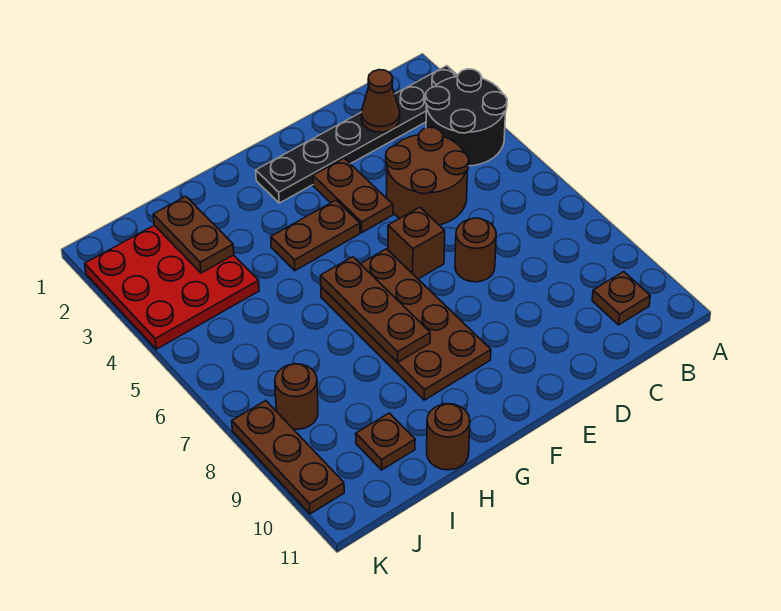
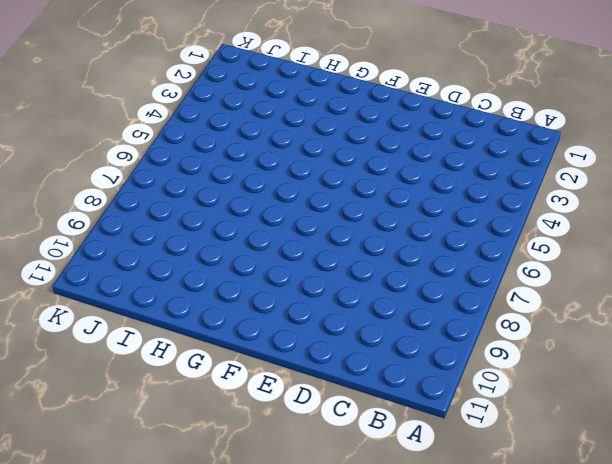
none -> black plate A2:F2 level 1
none -> black round brick A3:B4 level 1
none -> brown plate B10 level 1

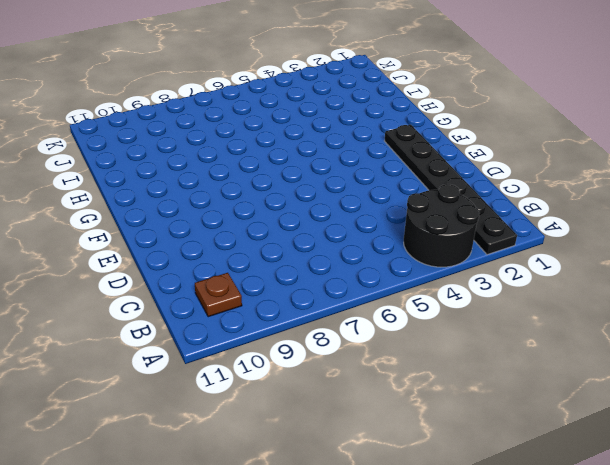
none -> brown round brick C4:D5 level 1
none -> brown round brick D7 level 1
none -> brown plate E3:E4 level 1

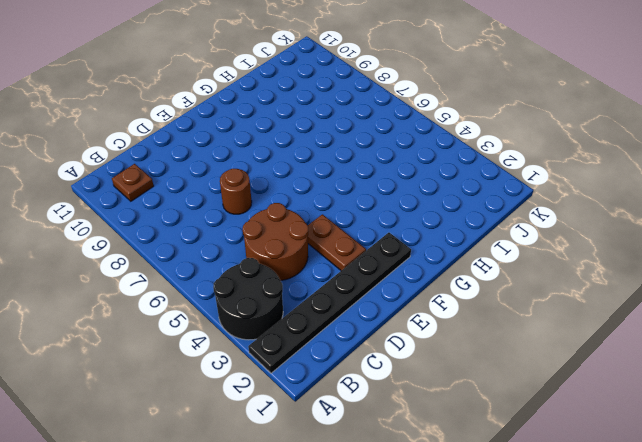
none -> brown brick E6 level 1
none -> brown plate F4:G4 level 1
none -> brown plate F6:G9 level 1

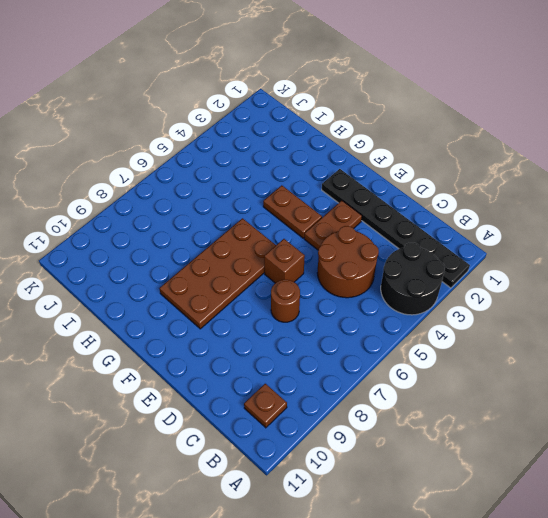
none -> brown round brick H11 level 1
none -> red plate I2:K4 level 1
none -> brown plate I10 level 1

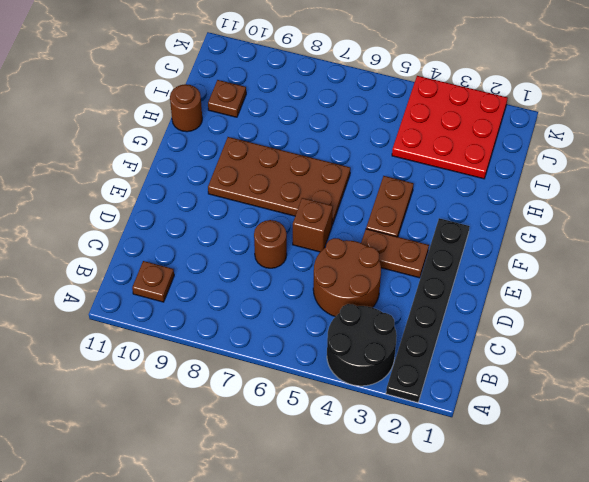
none -> brown round brick J8 level 1
none -> brown plate K8:K10 level 1
none -> brown cone C2 level 2

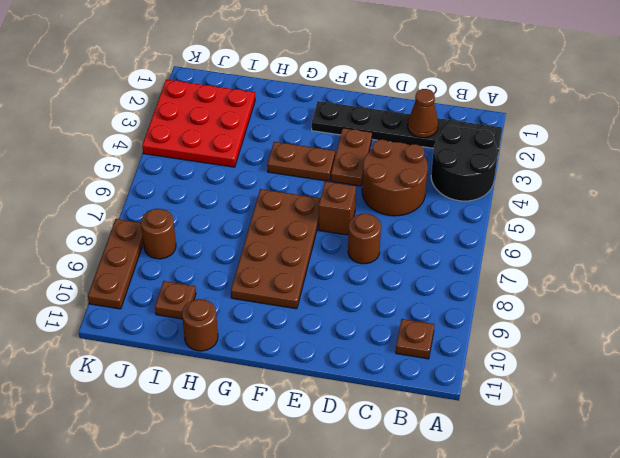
none -> brown plate G6:G8 level 2
none -> brown plate I2:I3 level 2

